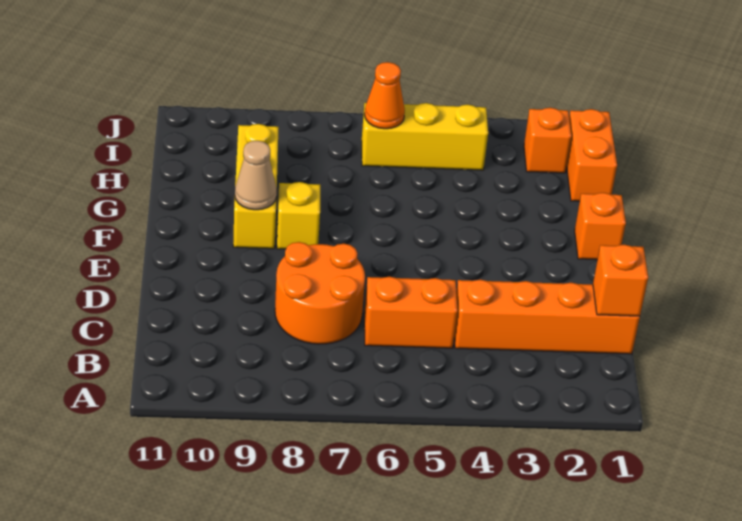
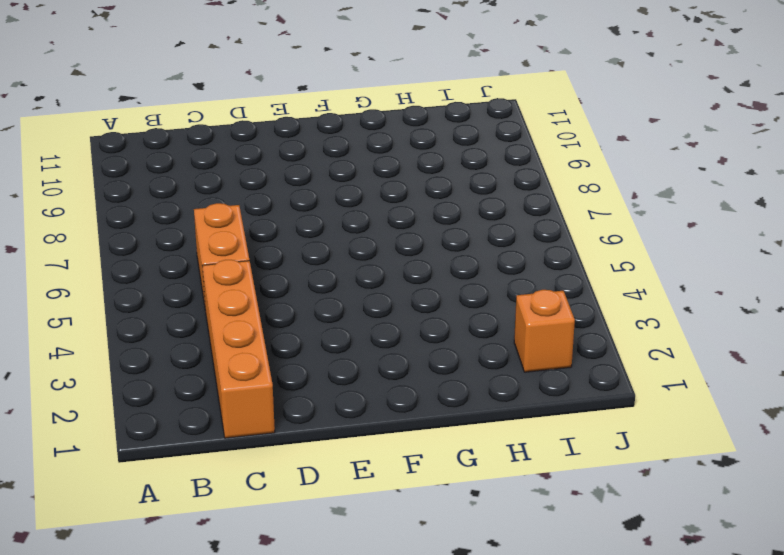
none -> orange round brick C7:D8 level 1
none -> orange brick F1 level 1
none -> yellow brick F8 level 1

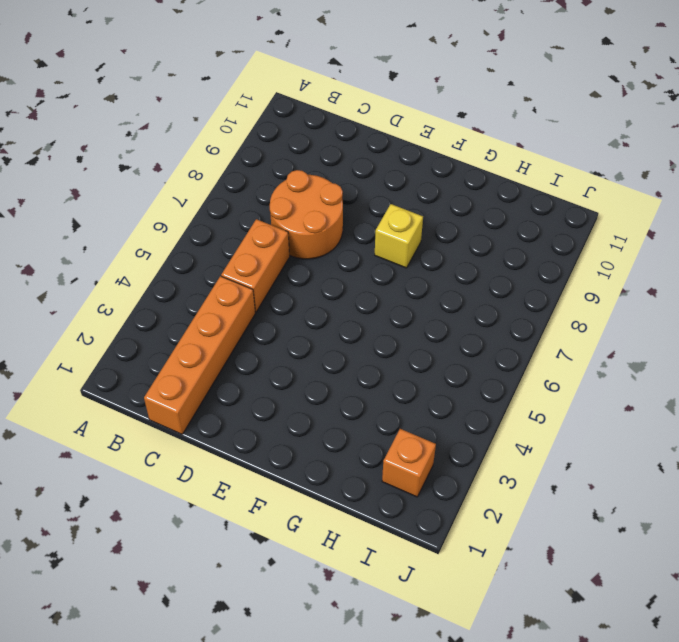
none -> orange brick F1 level 1
none -> yellow brick F9:H9 level 1
none -> orange brick H1:I1 level 1

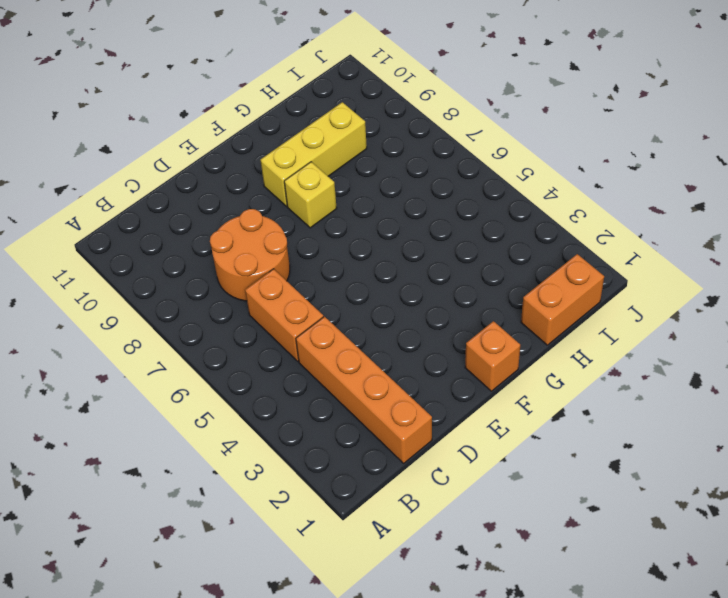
none -> orange brick I2 level 1
none -> yellow brick I4:I6 level 1
none -> orange brick C1 level 2

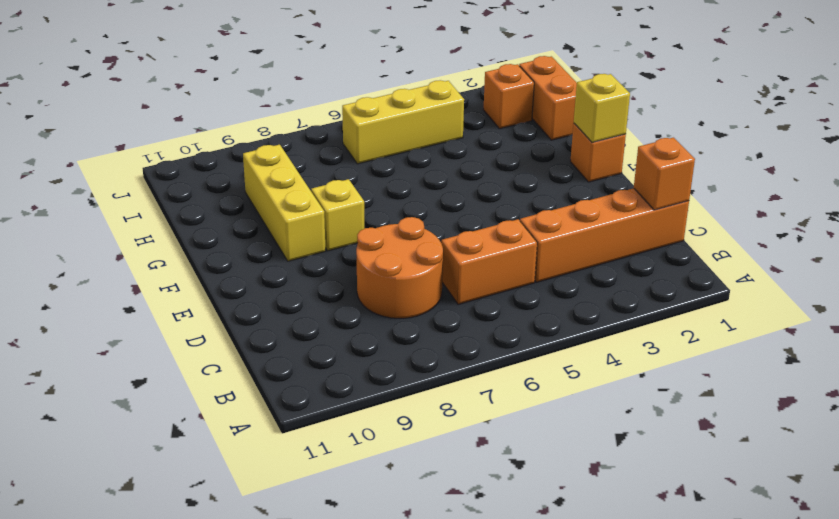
yellow brick F1 level 2 -> none
none -> tan cone F9 level 2
none -> orange cone I6 level 2

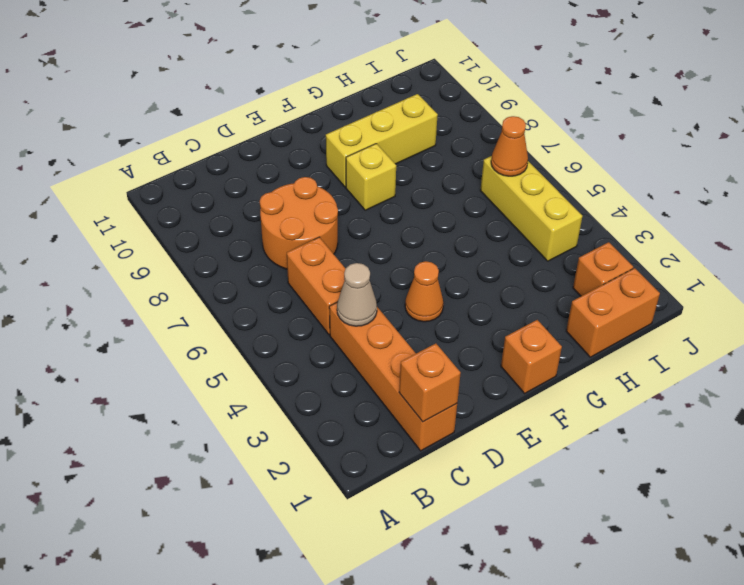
tan cone C4 level 2 -> tan cone F9 level 2
orange cone E4 level 1 -> none

